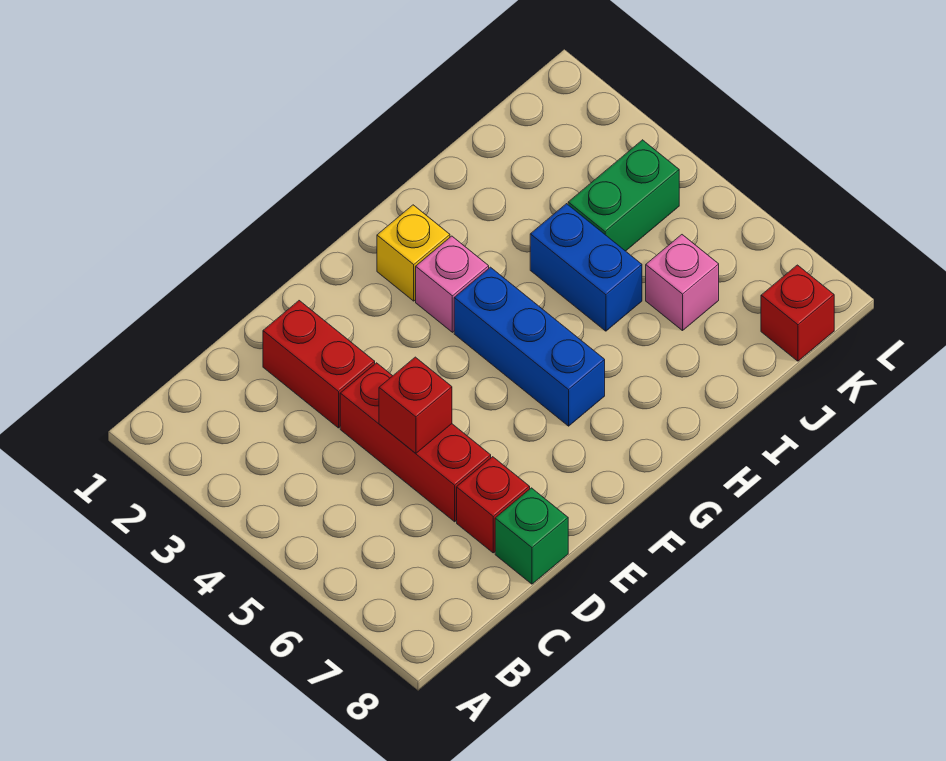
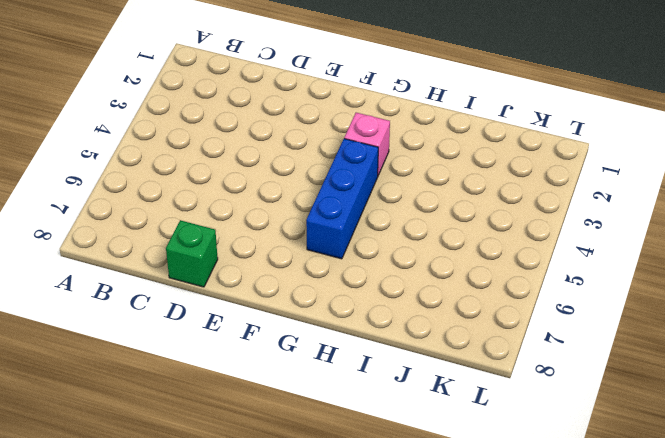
none -> red brick D2:D3 level 1
none -> red brick D4:D6 level 1
none -> red brick D7 level 1

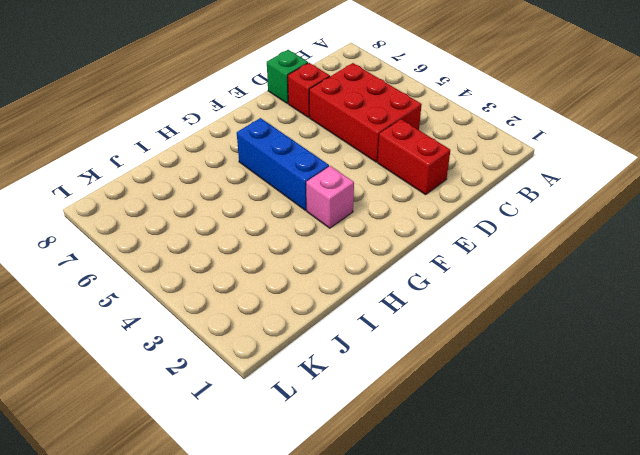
red brick C4:D6 level 1 -> red brick D4:D6 level 1
none -> yellow brick G2 level 1
none -> blue brick I4:I5 level 1
none -> green brick J4:K4 level 1

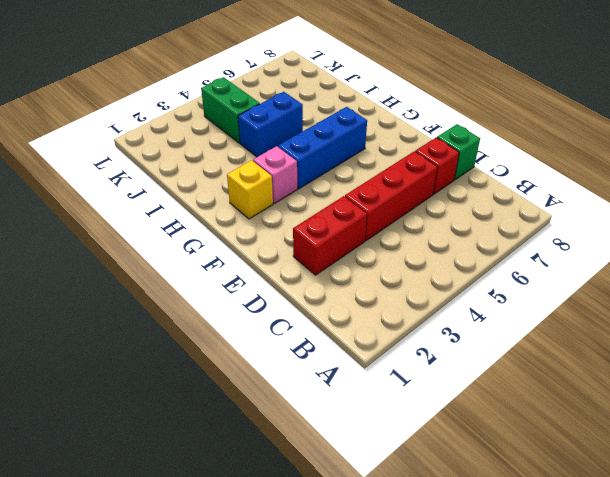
none -> pink brick J6 level 1
none -> red brick K8 level 1
none -> red brick D5 level 2

